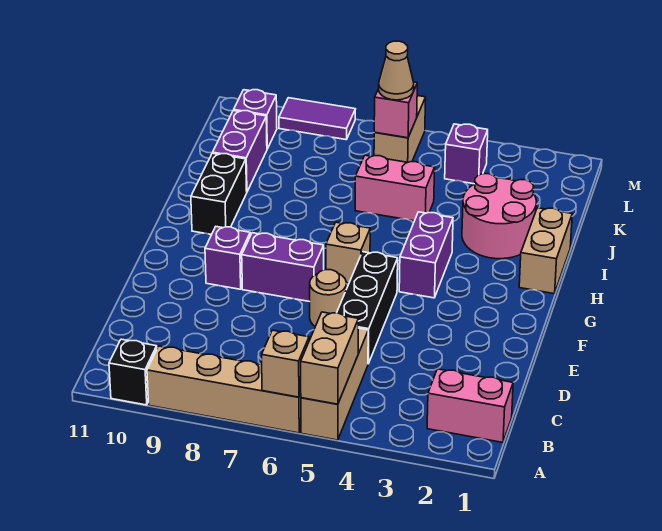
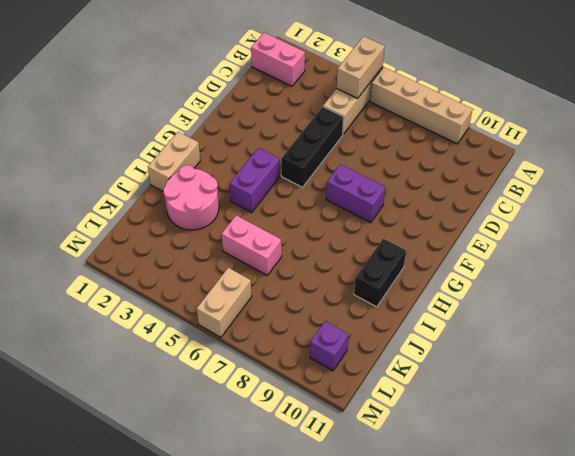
none -> black brick A10 level 1
none -> tan round brick E6 level 1
none -> purple brick F9 level 1

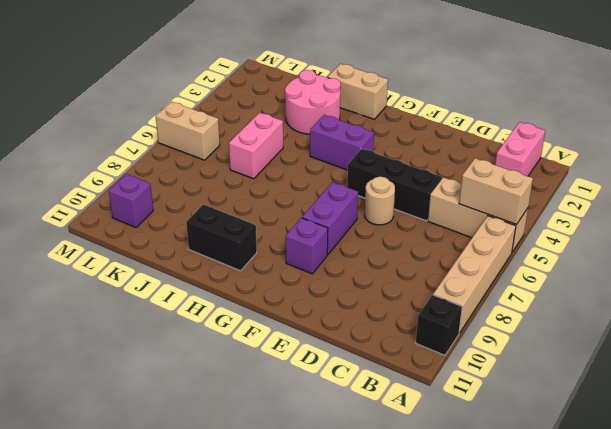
none -> tan brick G6 level 1
none -> purple brick J10:K10 level 1
none -> purple brick L4 level 1

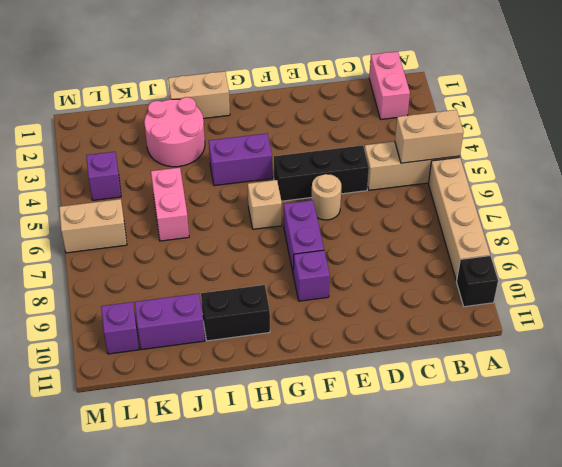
none -> purple tile M8:M9 level 1
none -> tan brick A6 level 2
none -> pink brick L6 level 2

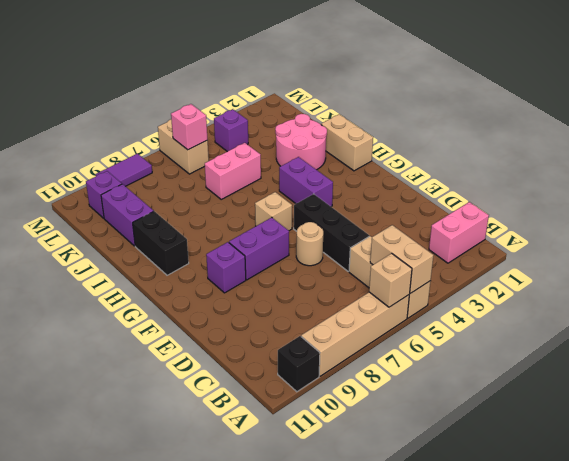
none -> tan cone L6 level 3

